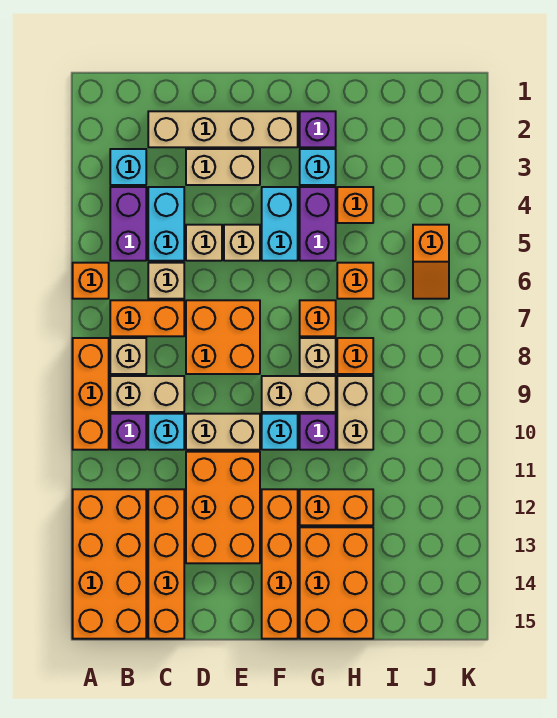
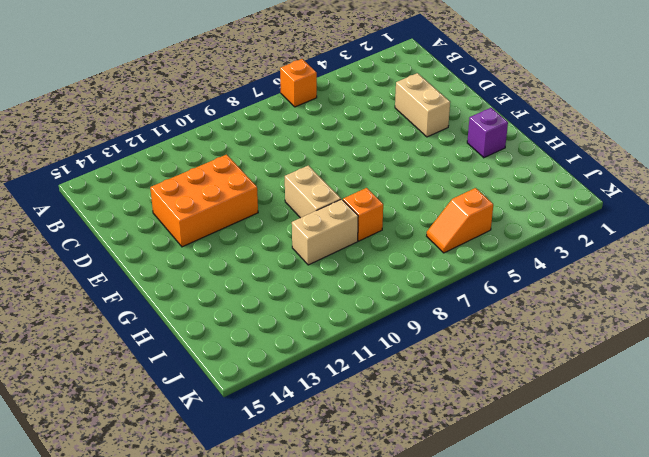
none -> orange brick A8:A10 level 1
none -> orange brick A12:B15 level 1
none -> cyan brick B3 level 1
none -> purple brick B4:B5 level 1

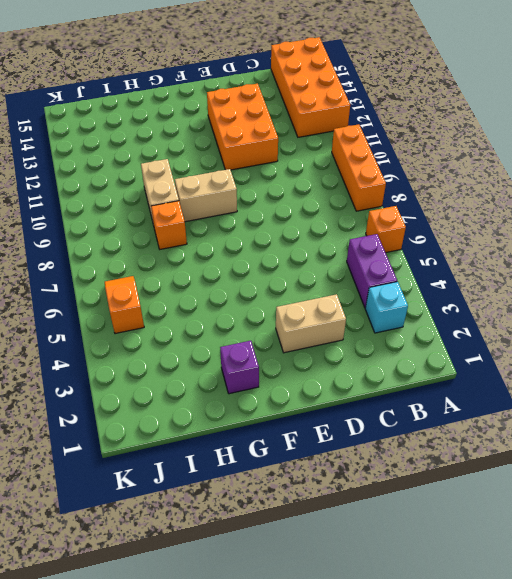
none -> orange brick B7:C7 level 1
none -> tan brick B8 level 1
none -> tan brick B9:C9 level 1
none -> purple brick B10 level 1

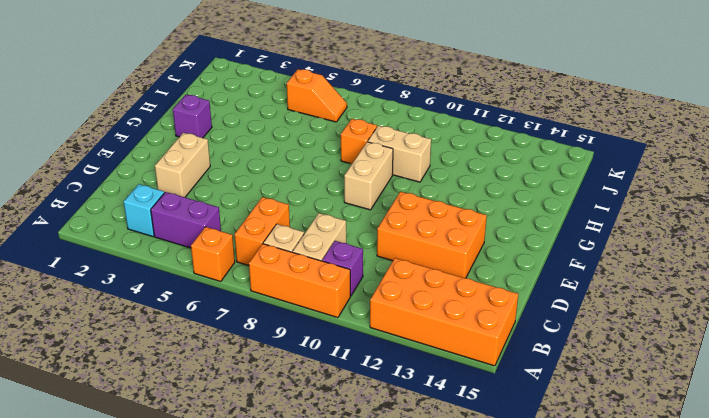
none -> tan brick C2:F2 level 1
none -> cyan brick C4:C5 level 1
none -> tan brick C6 level 1
none -> cyan brick C10 level 1

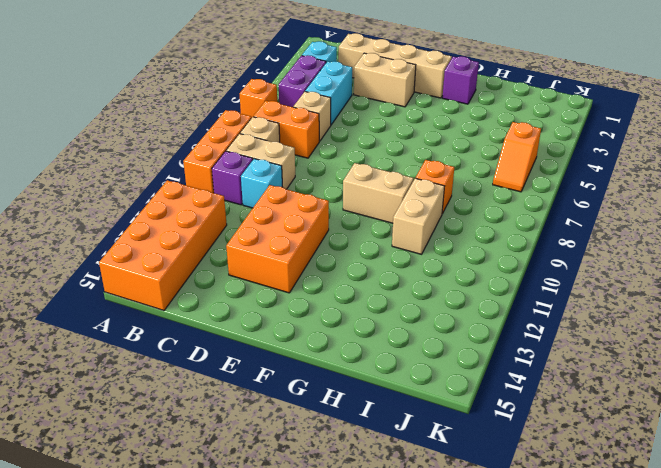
none -> orange brick C12:C15 level 1
none -> tan brick D5 level 1
none -> orange brick D7:E8 level 1
none -> tan brick D10:E10 level 1

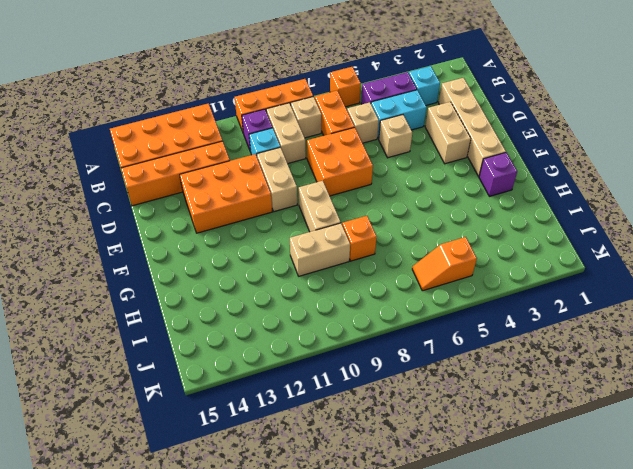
none -> tan brick E5 level 1
none -> cyan brick F4:F5 level 1
none -> cyan brick F10 level 1
none -> orange brick F12:F15 level 1

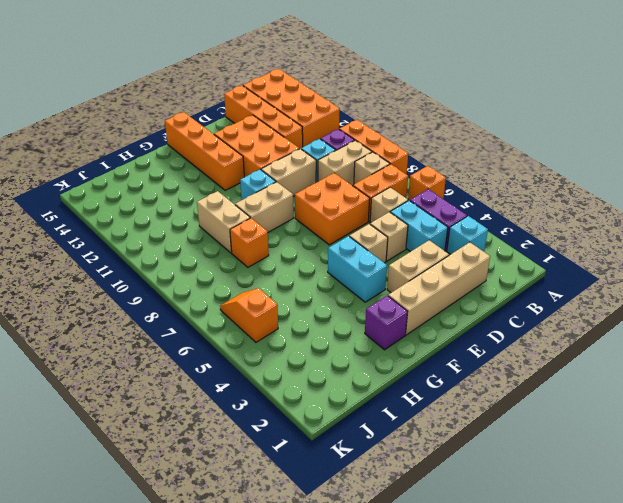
none -> cyan brick G3 level 1
none -> purple brick G4:G5 level 1
none -> orange brick G7 level 1
none -> tan brick G8 level 1

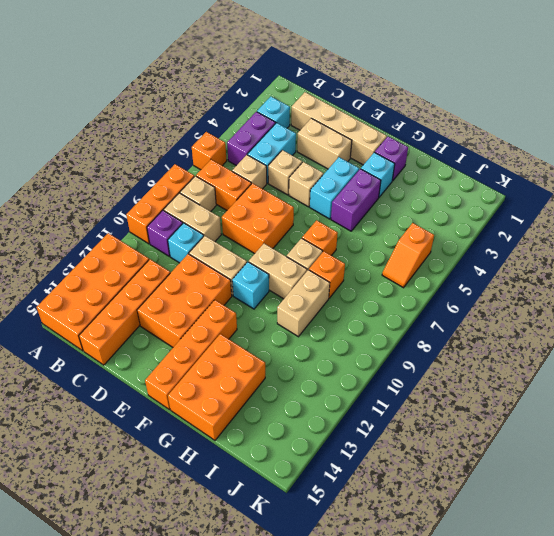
none -> purple brick G10 level 1
none -> orange brick G12:H12 level 1
none -> orange brick H4 level 1
none -> orange brick H6 level 1

